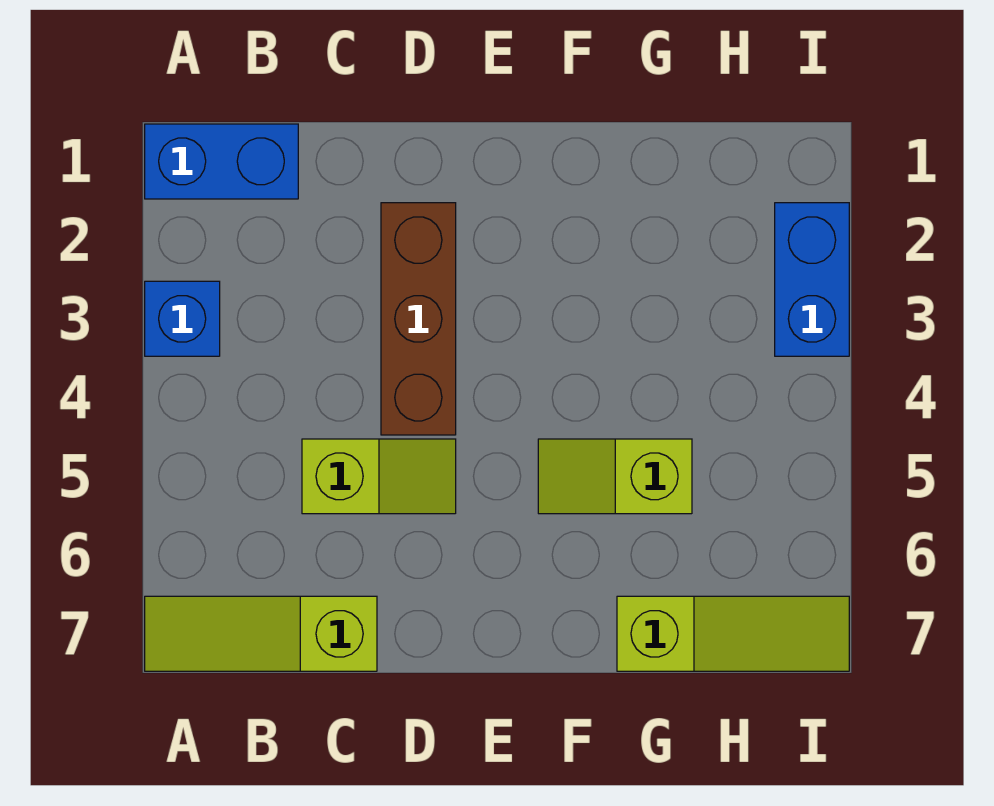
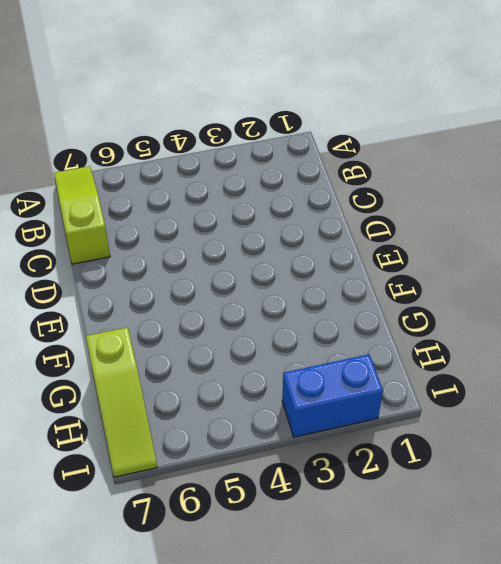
none -> blue brick A1:B1 level 1
none -> blue brick A3 level 1

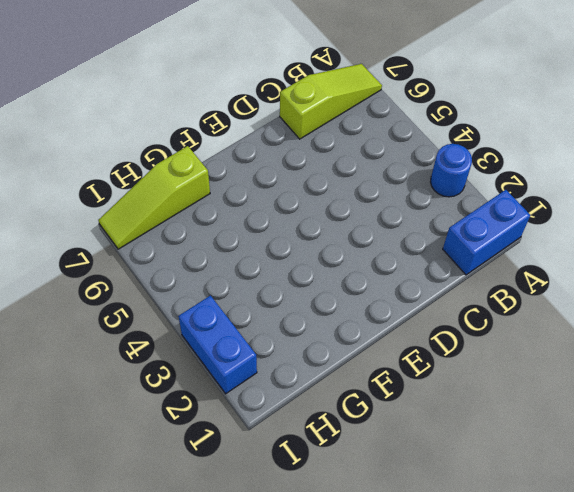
blue round brick A3 level 1 -> blue brick A3 level 1
none -> lime slope C5:D5 level 1 top C
none -> brown brick D2:D4 level 1

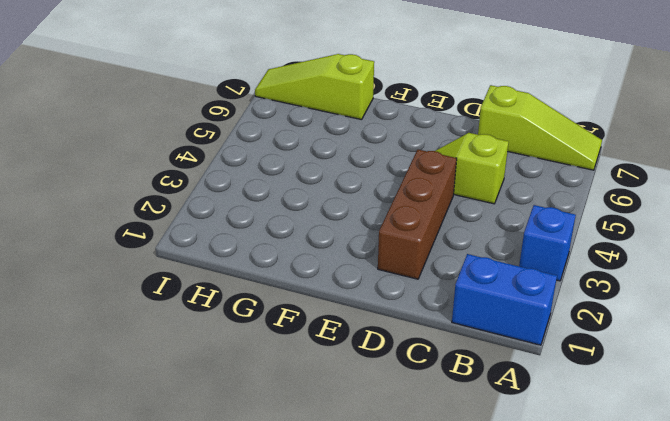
none -> lime slope F5:G5 level 1 top G
none -> blue brick I2:I3 level 1

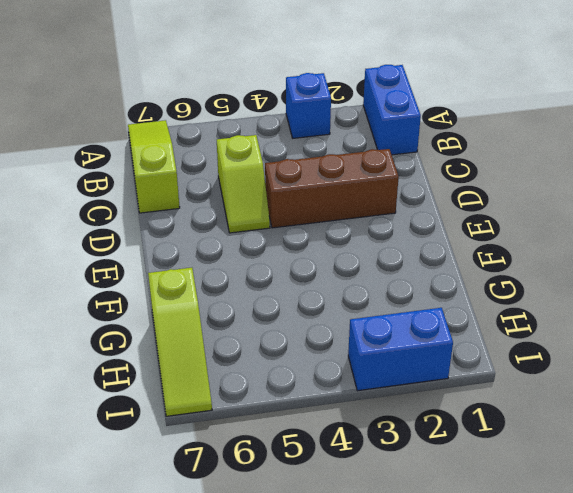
none -> lime slope F5:G5 level 1 top G

